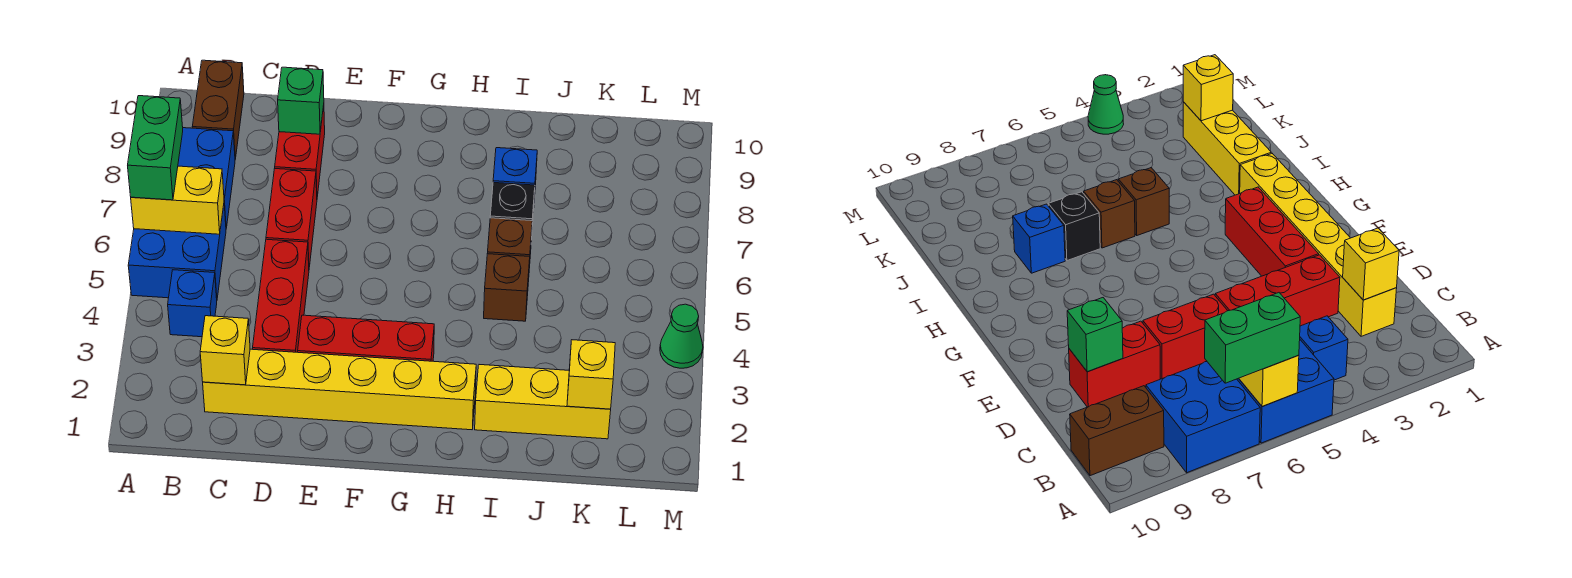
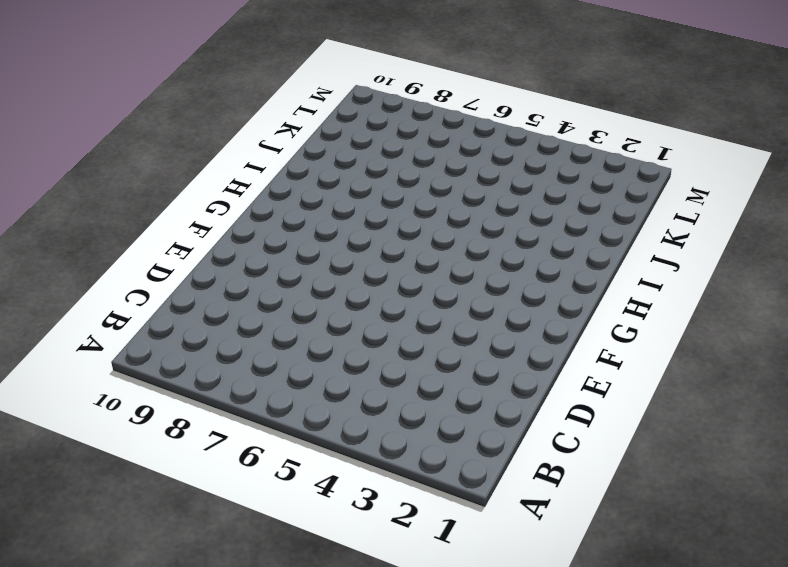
none -> blue brick A5:B6 level 1
none -> blue brick A7:B8 level 1
none -> blue brick B4 level 1

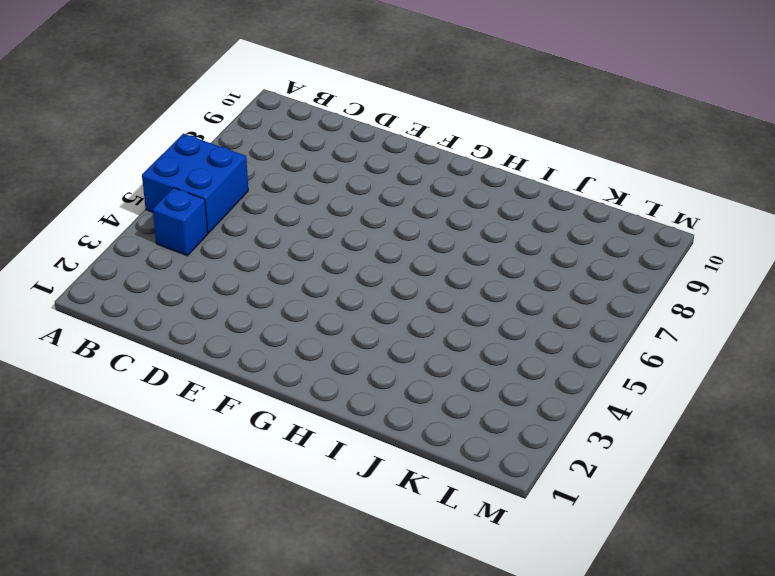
none -> blue brick A7:B8 level 1
none -> brown brick B9:B10 level 1
none -> yellow brick C2:H2 level 1

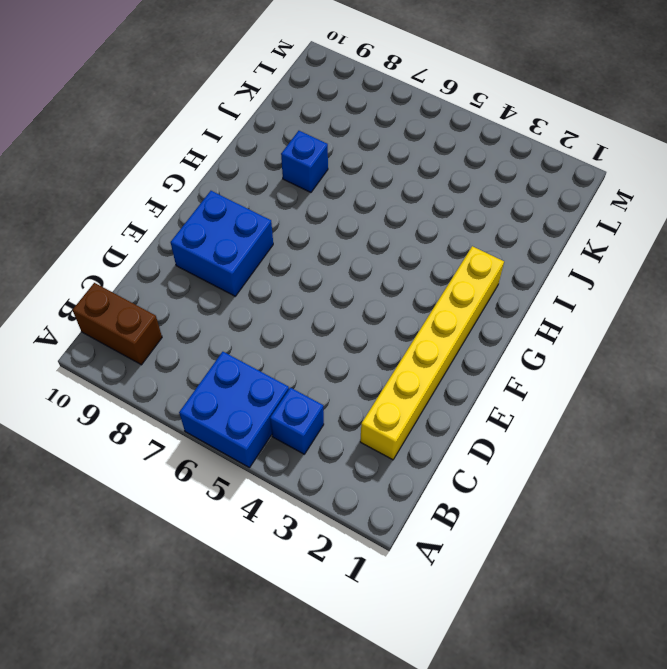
blue brick E8:F9 level 1 -> blue brick A7:B8 level 1
none -> red brick D3:D5 level 1
none -> red brick D6:D7 level 1
none -> red brick D8:D9 level 1

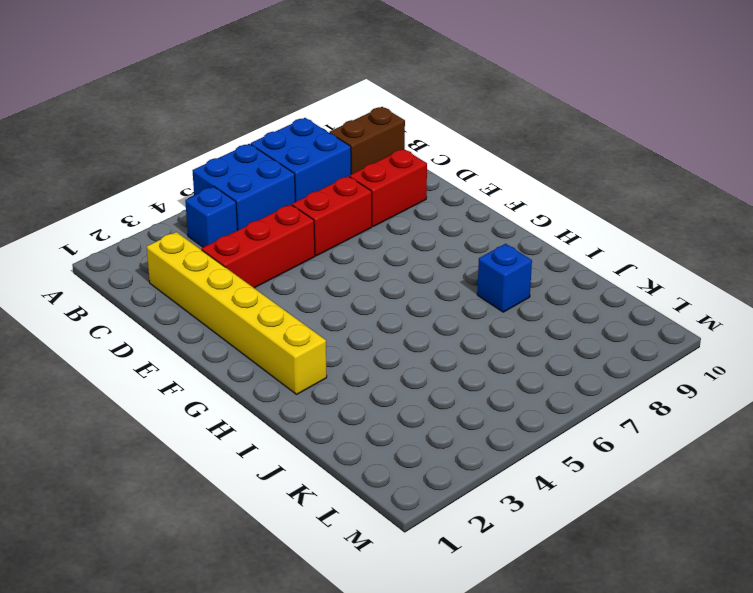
none -> red brick E3:G3 level 1
none -> yellow brick I2:K2 level 1
none -> brown brick I5 level 1

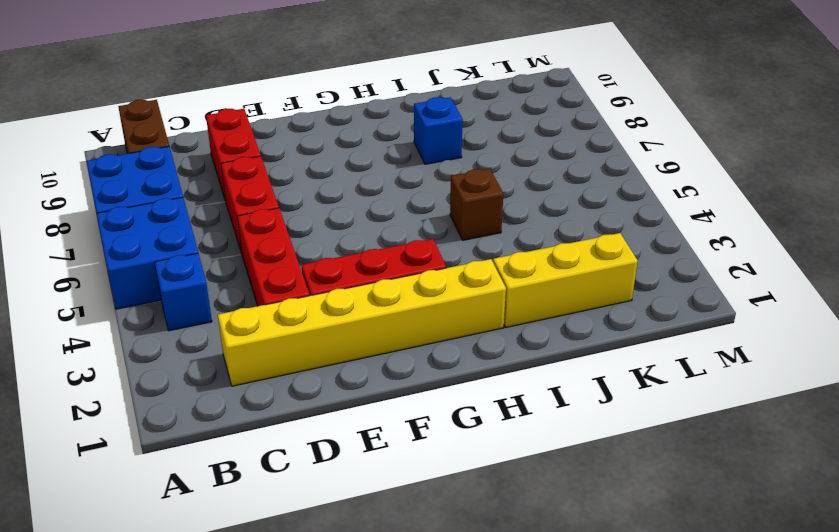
none -> brown brick I6 level 1
none -> black brick I7 level 1
none -> green cone M4 level 1

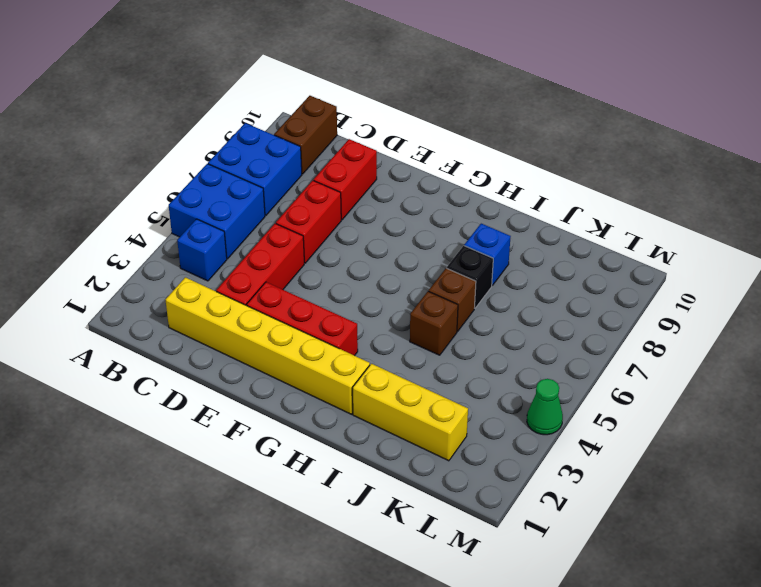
none -> yellow brick A6:B6 level 2
none -> yellow brick C2 level 2
none -> green brick D9 level 2

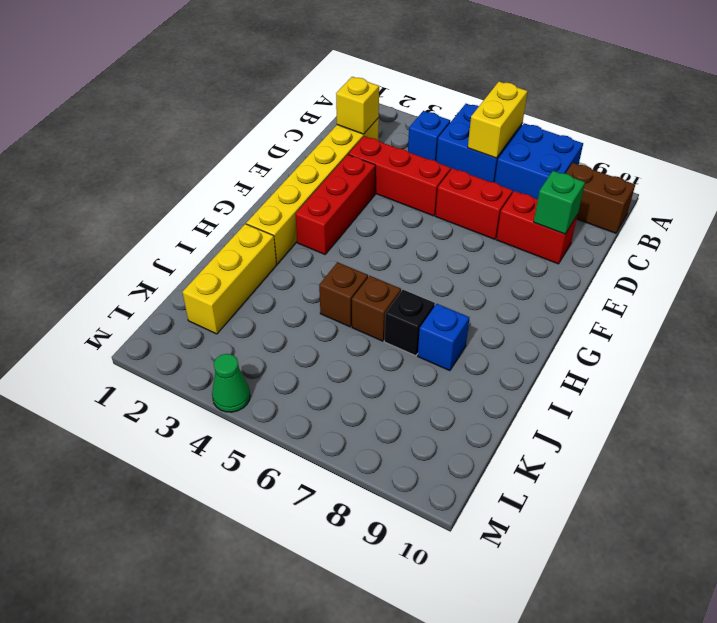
none -> yellow brick K2 level 2
none -> green brick A6:A7 level 3

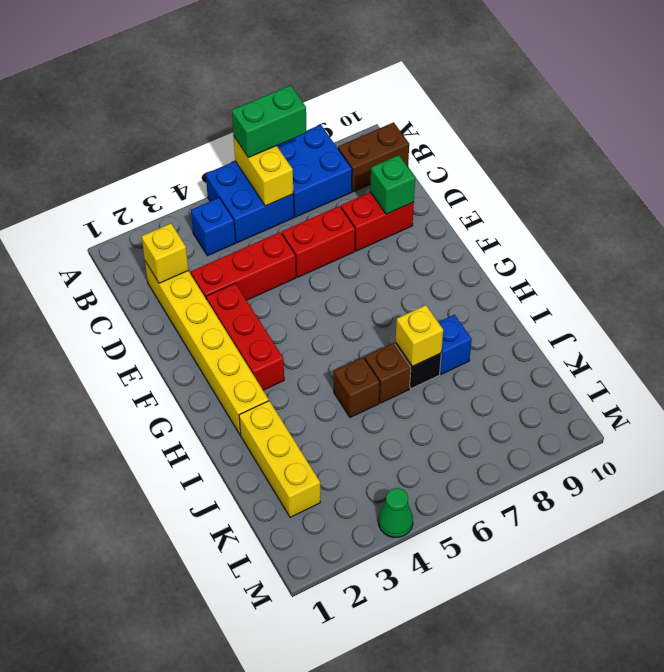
yellow brick I7 level 2 -> yellow brick K2 level 2

